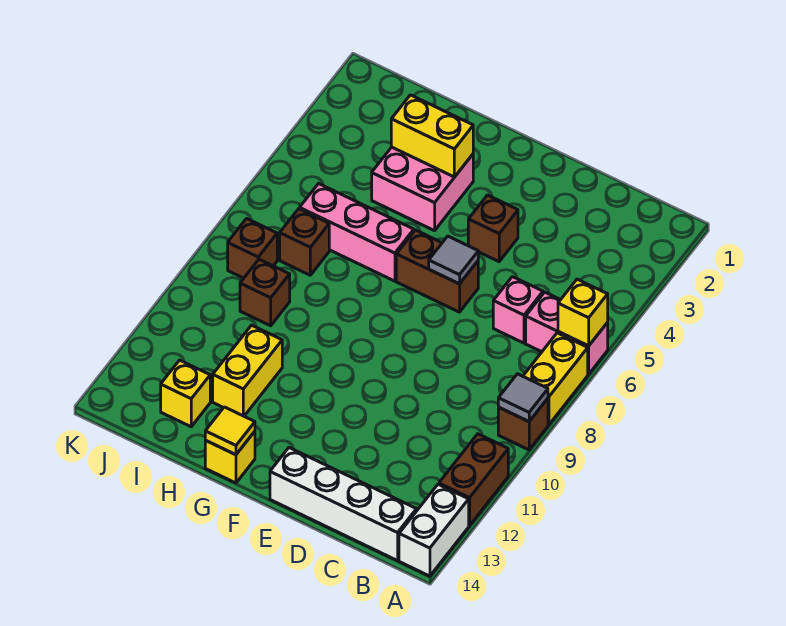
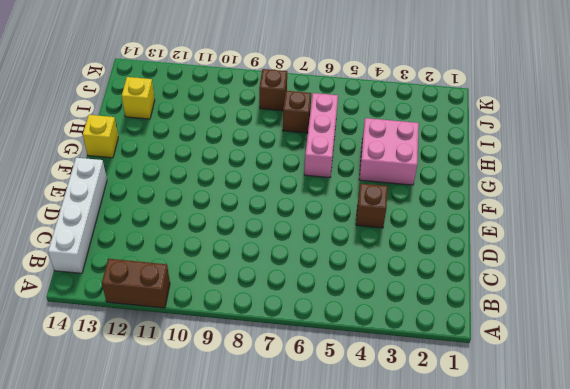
none -> pink brick A6:B6 level 1
none -> yellow brick A7:A8 level 1
none -> brown brick A9 level 1

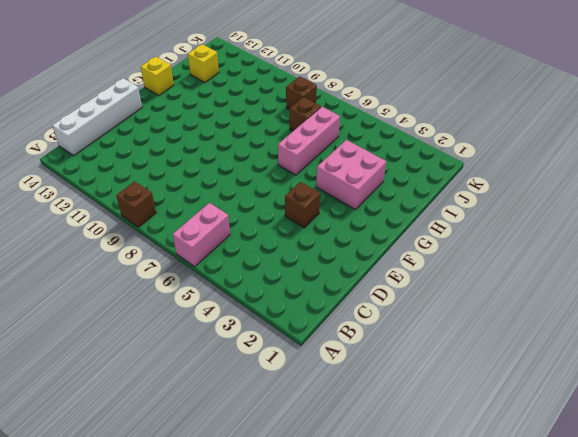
none -> yellow brick A7:A8 level 1
none -> brown brick A11:A12 level 1
none -> white brick A13:A14 level 1

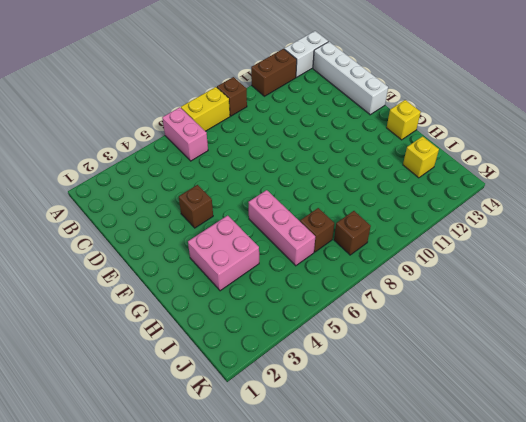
none -> pink brick C6 level 1
none -> brown brick E6:F6 level 1
none -> yellow brick H11:H12 level 1

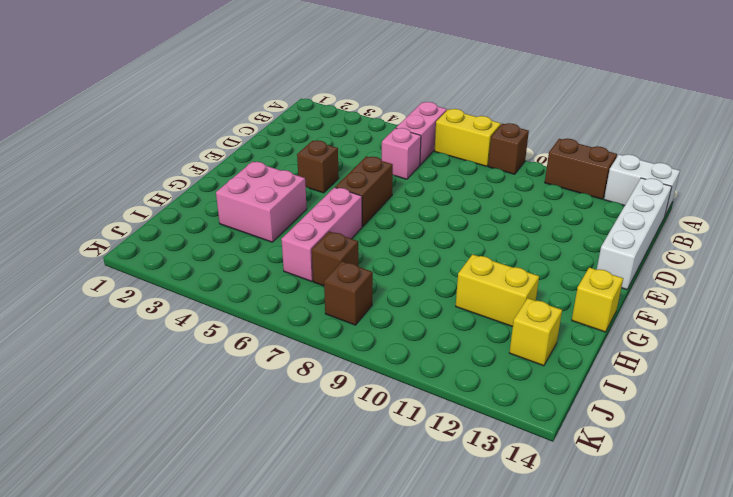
none -> brown brick I9 level 1
none -> yellow brick A6 level 2
none -> grey tile A9 level 2

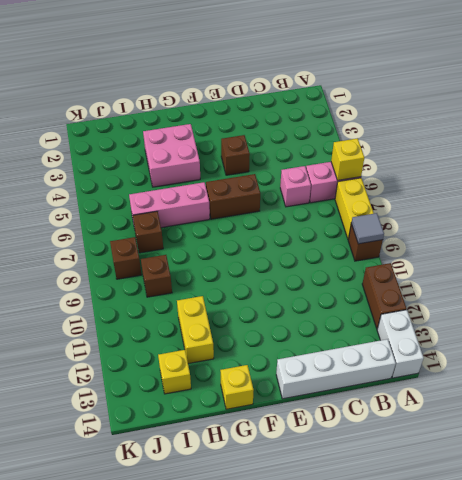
none -> grey tile E6 level 2
none -> yellow brick G3:H3 level 2
none -> yellow tile G14 level 2

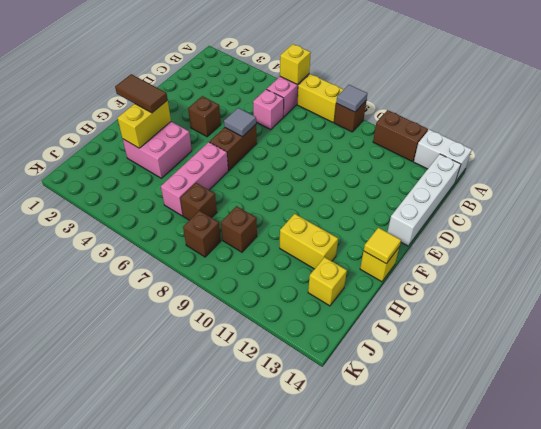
brown tile G2:G3 level 3 -> none

